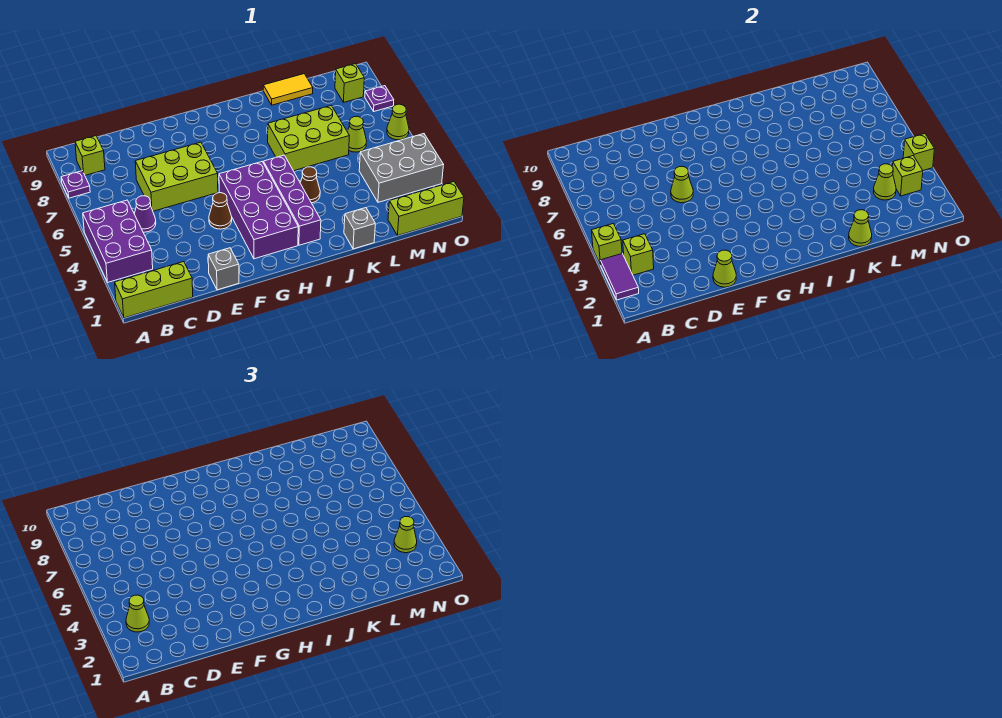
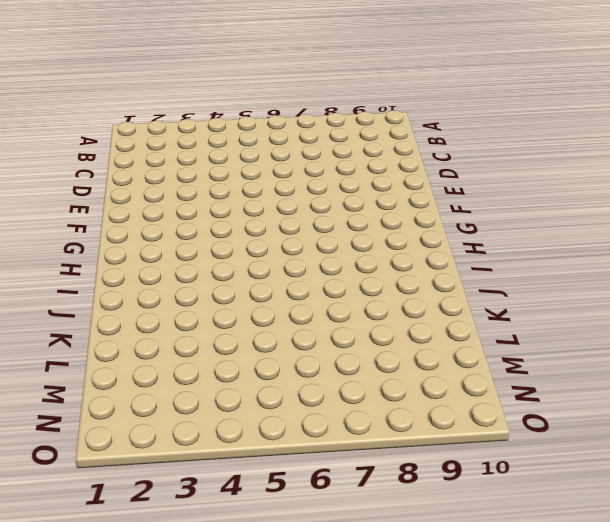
none -> lime brick A1:C1 level 1
none -> purple brick A3:B5 level 1
none -> purple plate A8 level 1
none -> lime brick B9 level 1

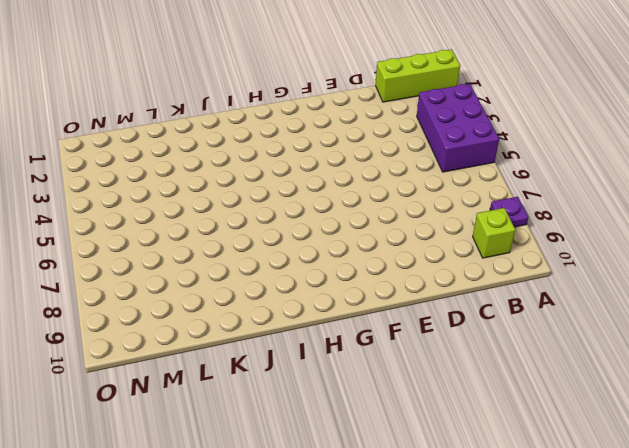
none -> purple cone C5 level 1
none -> lime brick D6:F7 level 1
none -> grey brick E1 level 1
none -> brown cone F4 level 1

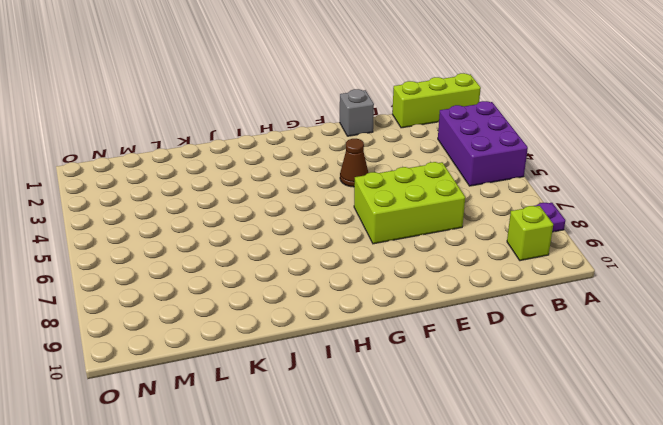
none -> purple cone C5 level 1
none -> purple brick G2:H5 level 1
none -> purple brick I2:I5 level 1
none -> brown cone J4 level 1

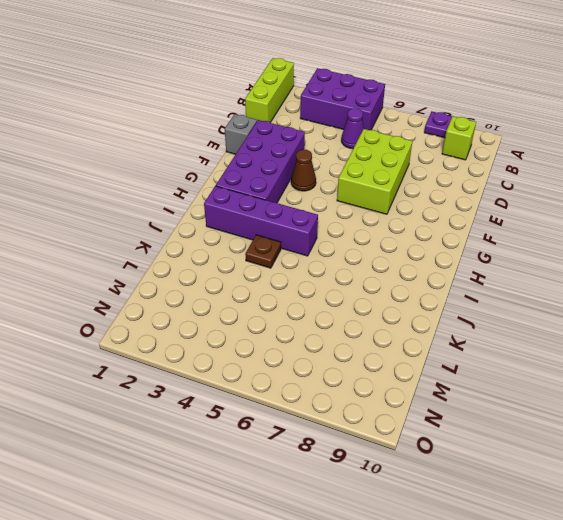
purple brick E2:H3 level 1 -> purple brick G2:H5 level 1
brown plate J4 level 1 -> brown cone J4 level 1
none -> lime brick J6:L7 level 1
none -> grey brick K1 level 1
none -> yellow tile K10:L10 level 1
none -> lime brick M1:O1 level 1

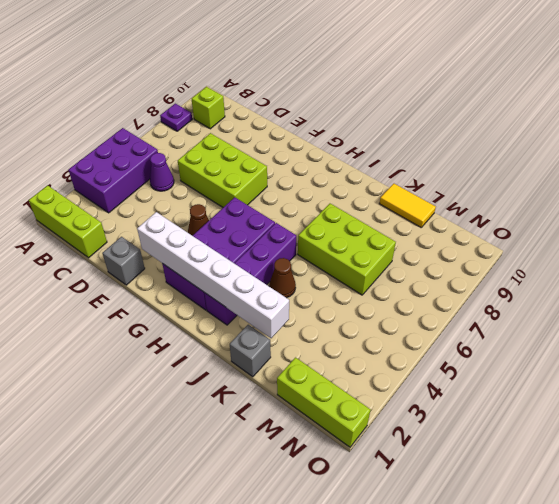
white brick F2:K2 level 2 -> none
none -> grey brick M3:O4 level 1
none -> lime cone M6 level 1
none -> lime brick N9 level 1
none -> lime cone O6 level 1

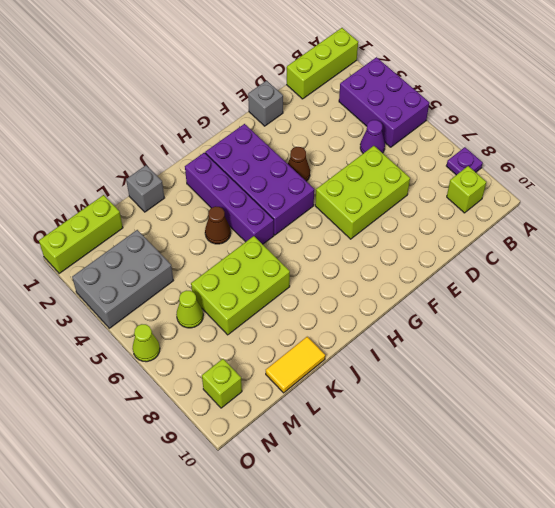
none -> purple plate O8 level 1
none -> purple tile A2:A3 level 2
none -> lime brick A4 level 2
none -> lime brick B3 level 2

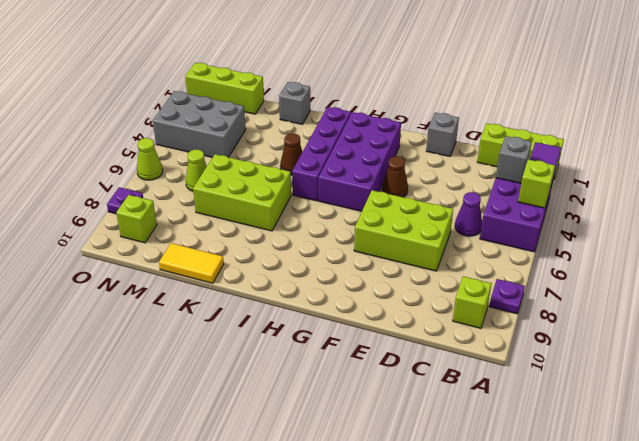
grey brick B3 level 2 -> lime brick B3 level 2
none -> lime cone E1 level 2
none -> lime cone E6 level 2
none -> lime cone K1 level 2
none -> lime cone M3 level 2

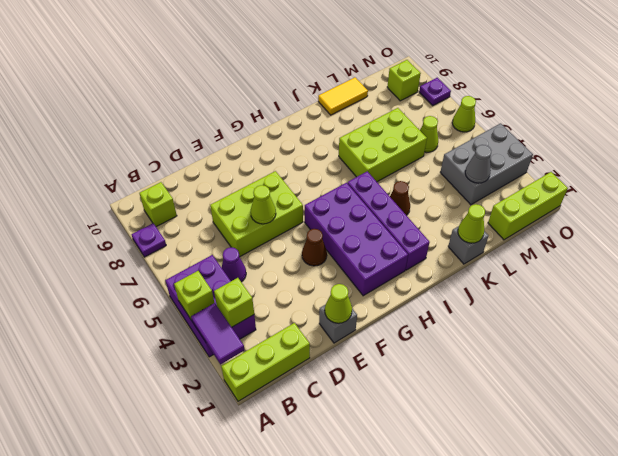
grey cone M3 level 2 -> lime cone M3 level 2
none -> lime brick N3 level 2
none -> lime brick O4 level 2
none -> lime cone B3 level 3
none -> lime cone N3 level 3

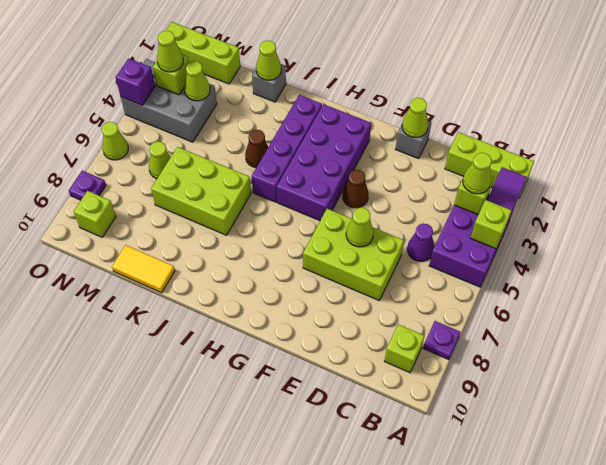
purple brick O4 level 2 -> lime brick O4 level 2

